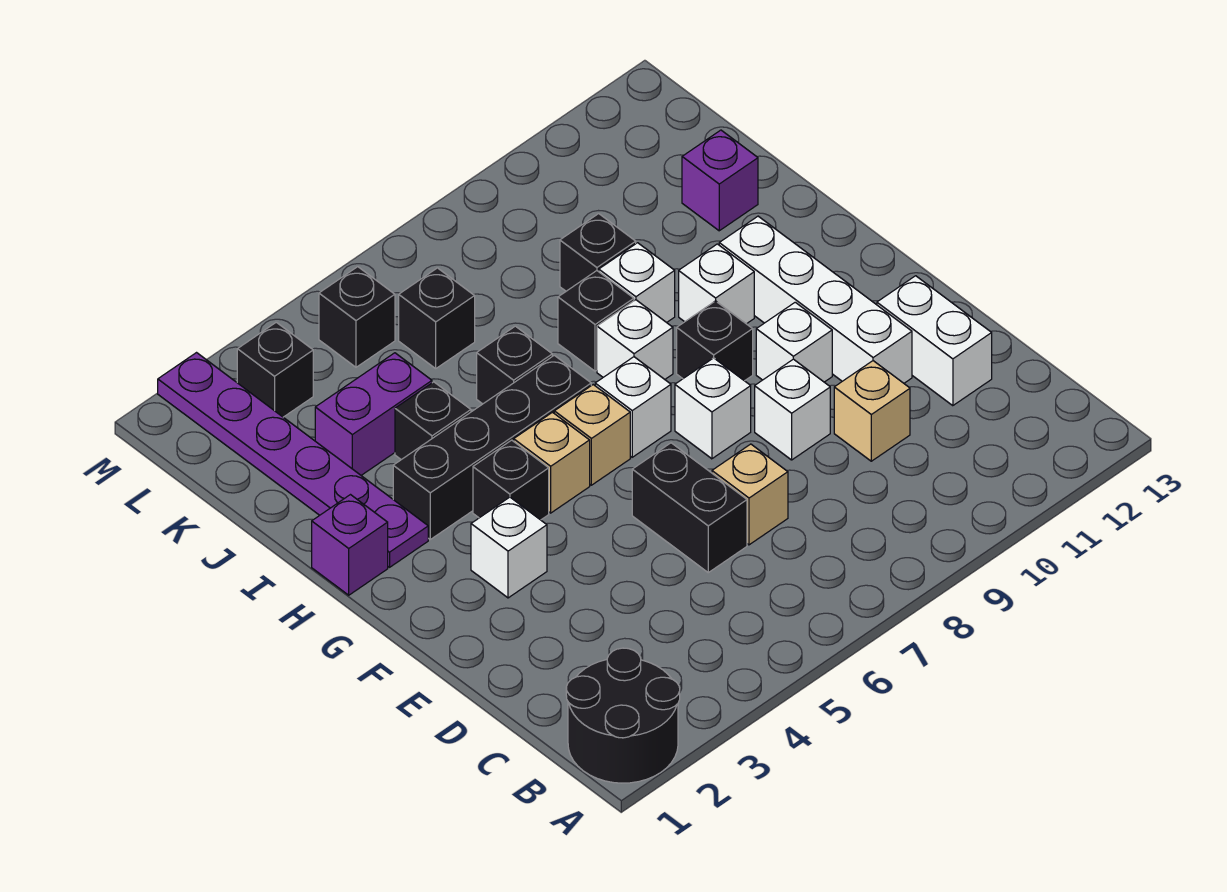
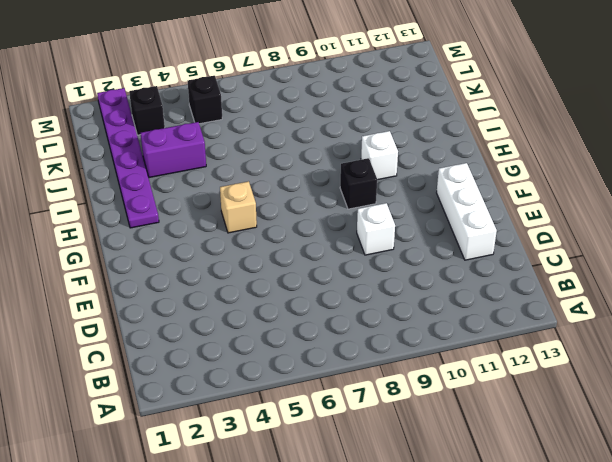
white brick D12:F12 level 1 -> white brick D12:E12 level 1
none -> black round brick A1:B2 level 1
none -> black brick D6:E6 level 1
none -> tan brick D7 level 1
none -> tan brick D10 level 1

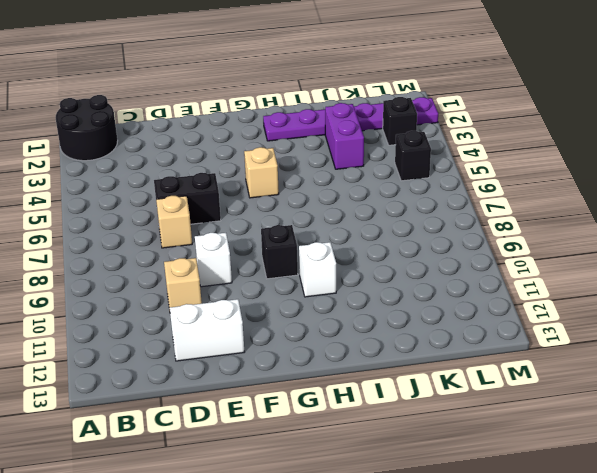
none -> white brick E11:H11 level 1
none -> white brick F3 level 1
none -> white brick F8 level 1
none -> white brick F10 level 1

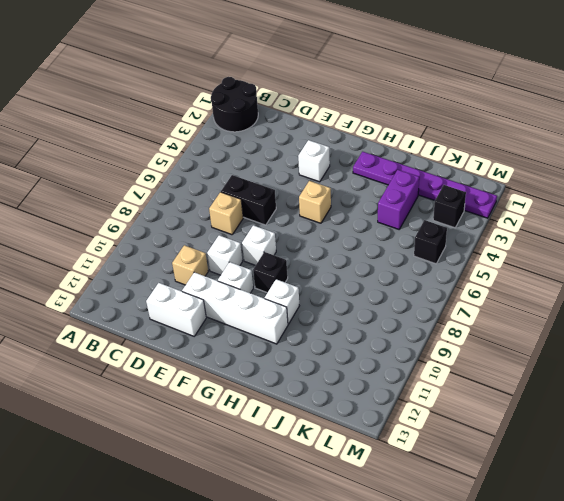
none -> black brick G4 level 1
none -> tan brick G6 level 1
none -> white brick G7 level 1
none -> purple brick H1 level 1

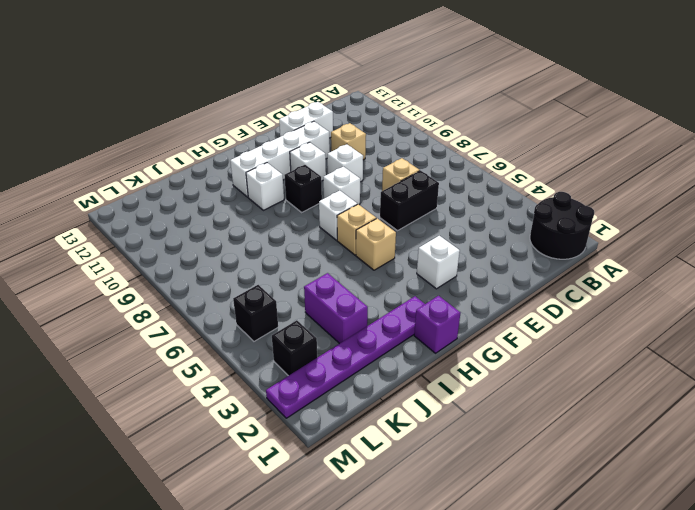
none -> black brick G4 level 1
none -> black brick H3:H6 level 1
none -> white brick H8 level 1
none -> black brick I4 level 1

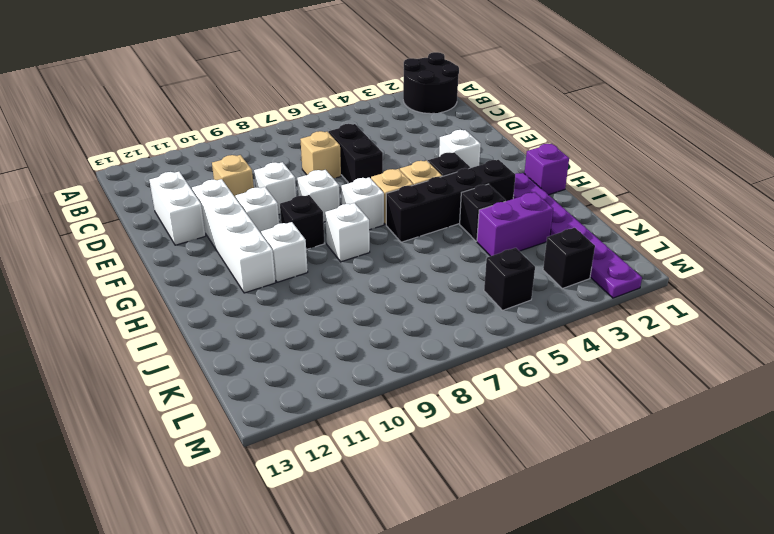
none -> black brick I6 level 1
none -> black brick I8 level 1
none -> white brick I9 level 1
none -> black brick J9 level 1

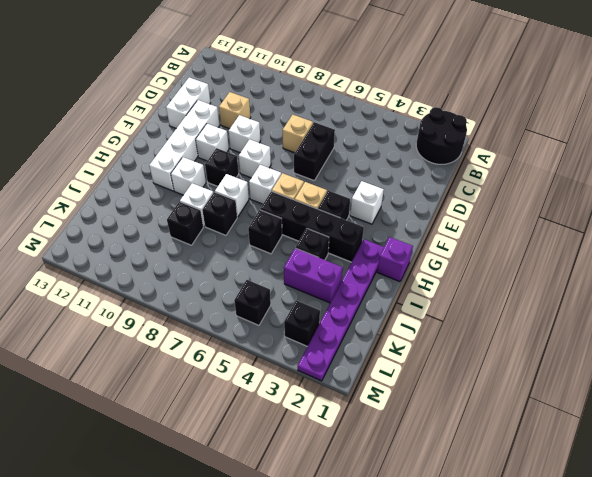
none -> purple brick J12 level 1
none -> black brick K6 level 1

